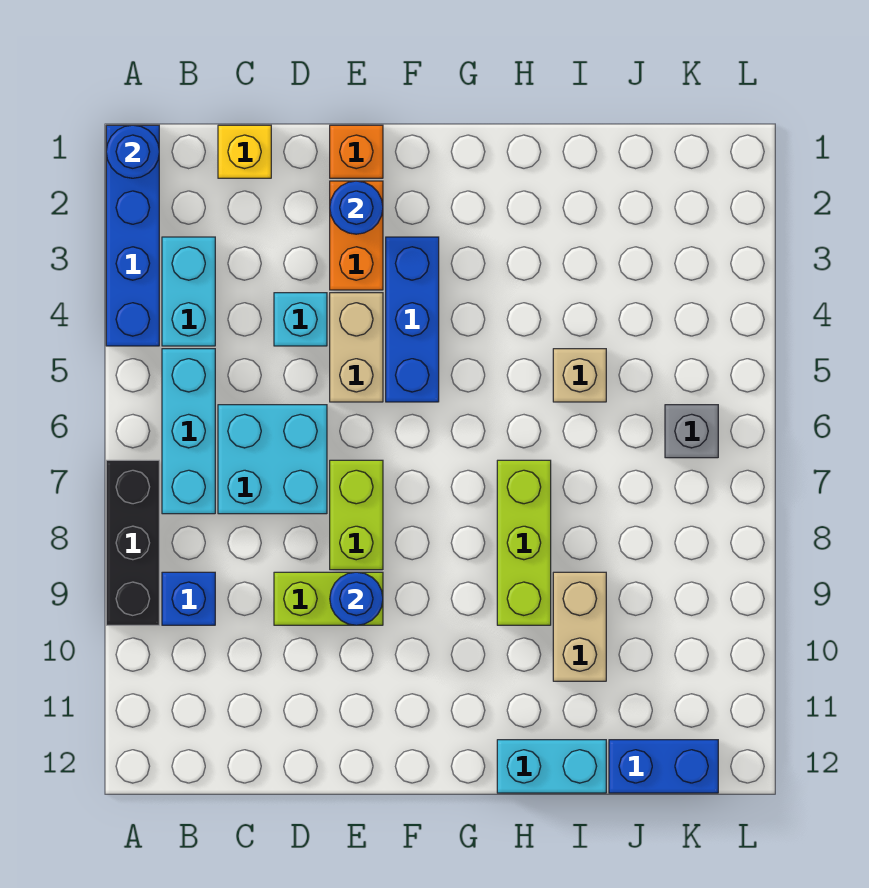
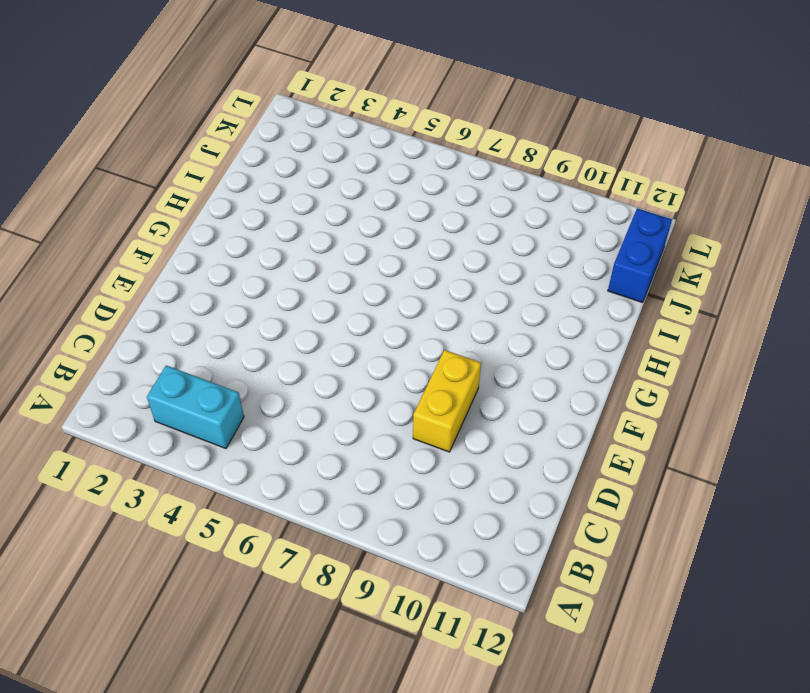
yellow brick D9:E9 level 1 -> lime brick D9:E9 level 1
none -> blue brick A1:A4 level 1
none -> black brick A7:A9 level 1
none -> cyan brick B5:B7 level 1

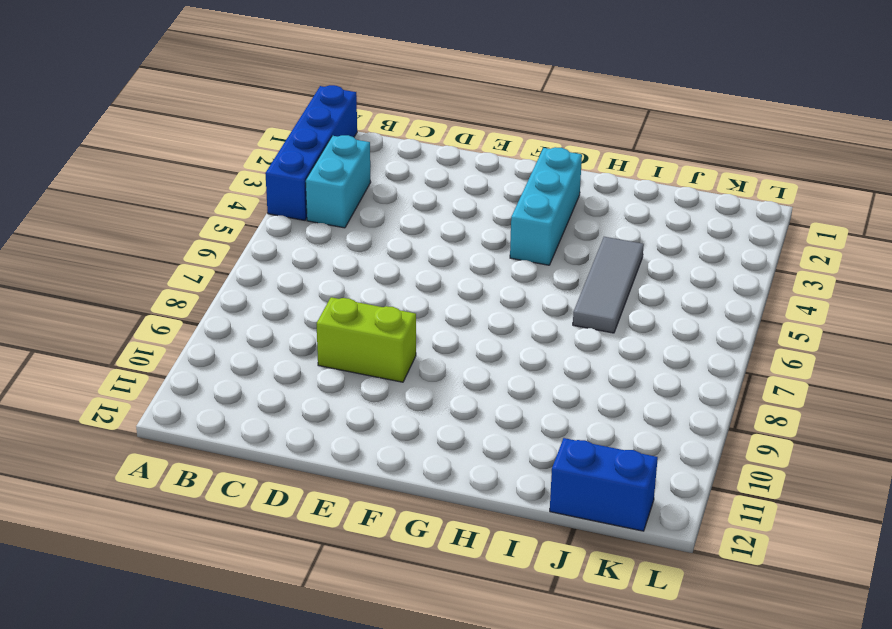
cyan brick G2:G4 level 1 -> cyan brick B5:B7 level 1
grey tile I4:I6 level 1 -> tan brick I5 level 1
none -> black brick A7:A9 level 1
none -> blue brick B9 level 1
none -> yellow brick C1 level 1

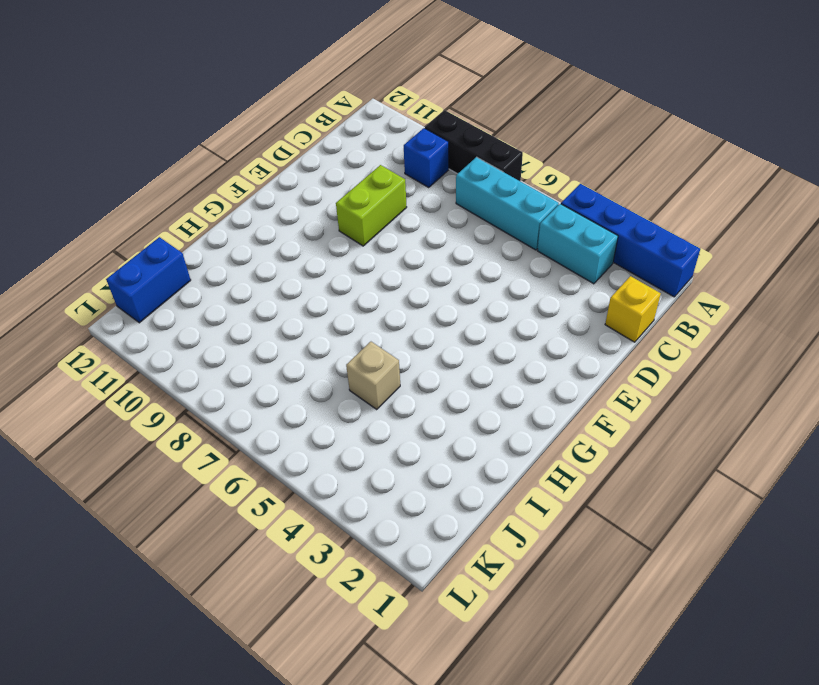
none -> cyan brick C6:D7 level 1
none -> cyan brick D4 level 1
none -> orange brick E1 level 1

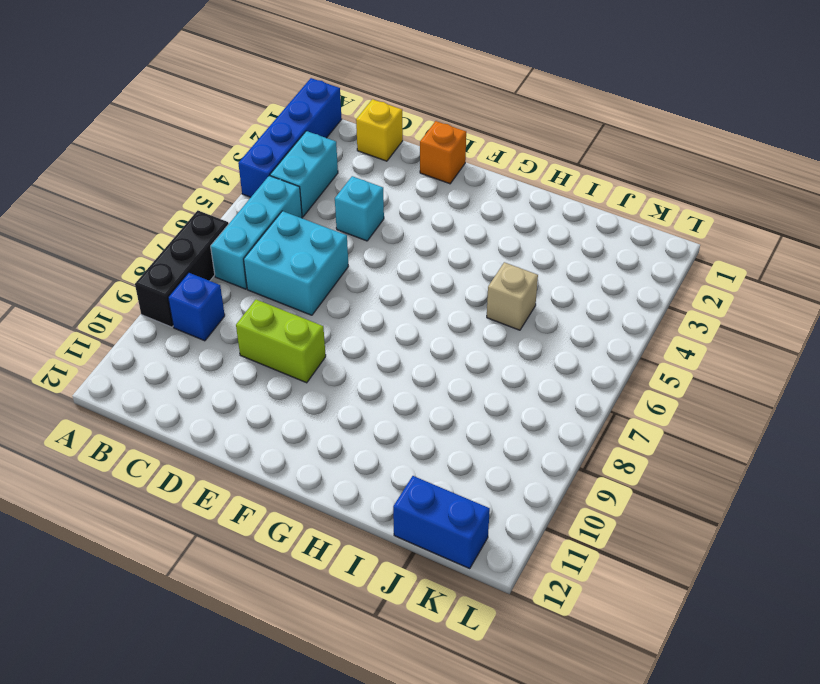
none -> orange brick E2:E3 level 1
none -> tan brick E4:E5 level 1
none -> lime brick E7:E8 level 1

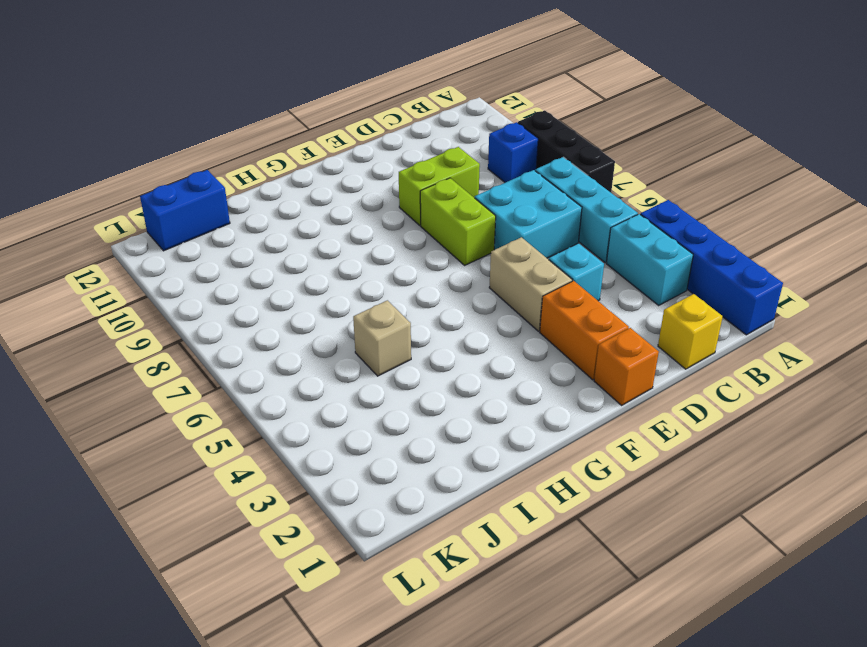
none -> blue brick F3:F5 level 1
none -> lime brick H7:H9 level 1
none -> cyan brick H12:I12 level 1

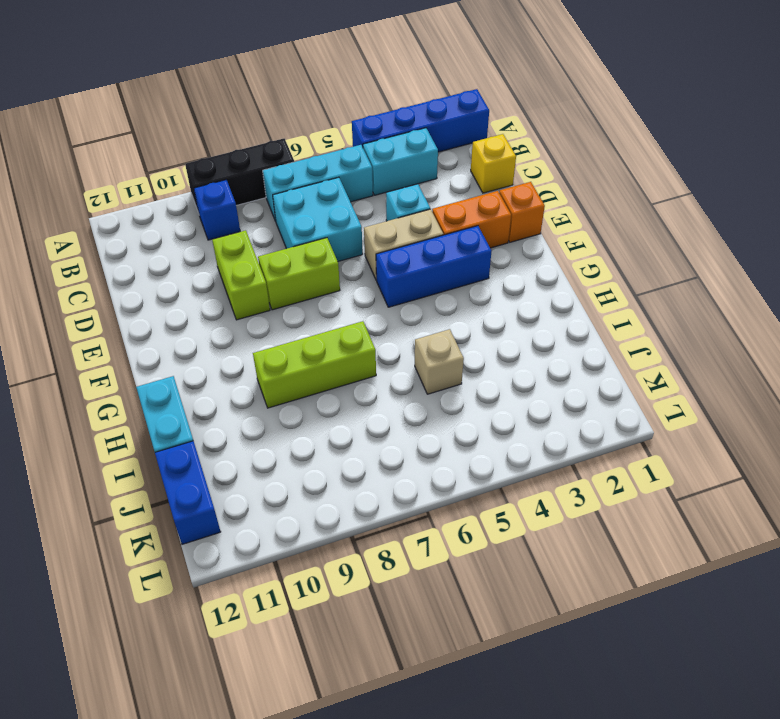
none -> tan brick I9:I10 level 1
none -> grey brick K6 level 1
none -> blue round brick A1 level 2

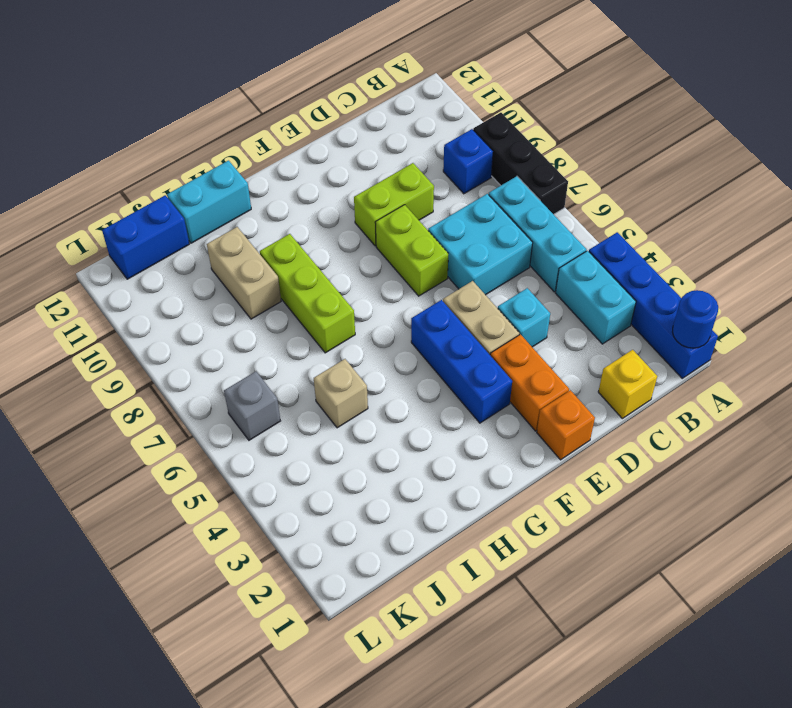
none -> blue round brick E2 level 2
none -> blue round brick E9 level 2

